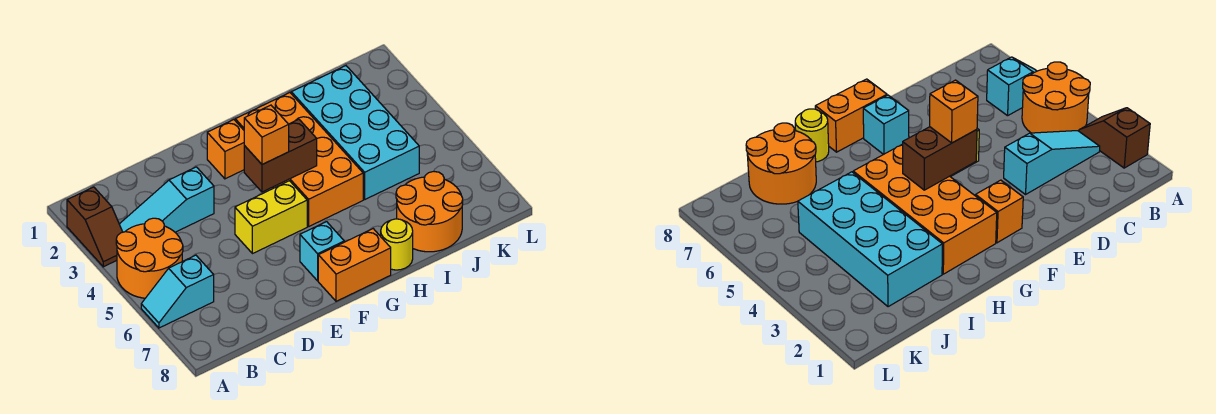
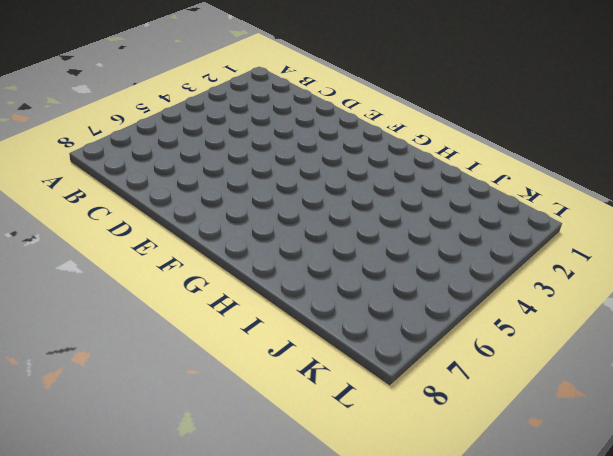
none -> brown slope A2:A3 level 1 top 2
none -> orange round brick A4:B5 level 1
none -> cyan slope A6:B6 level 1 top B

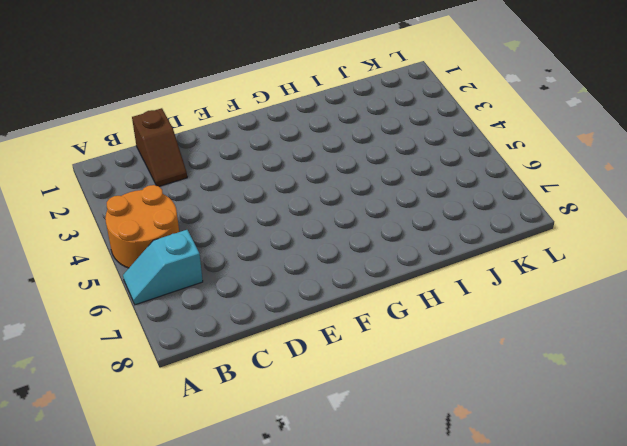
brown slope C1:C2 level 1 top 1 -> brown slope A2:A3 level 1 top 2
none -> cyan slope B3:D3 level 1 top D
none -> yellow brick E5:F5 level 1
none -> orange brick F2 level 1

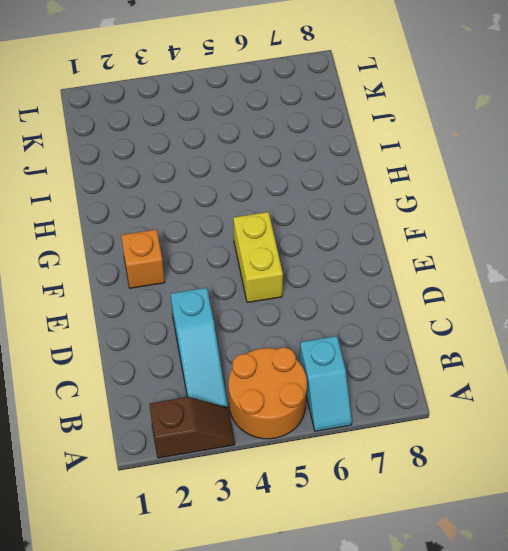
none -> cyan brick F7 level 1
none -> orange brick F8:G8 level 1
none -> orange brick G2:H5 level 1

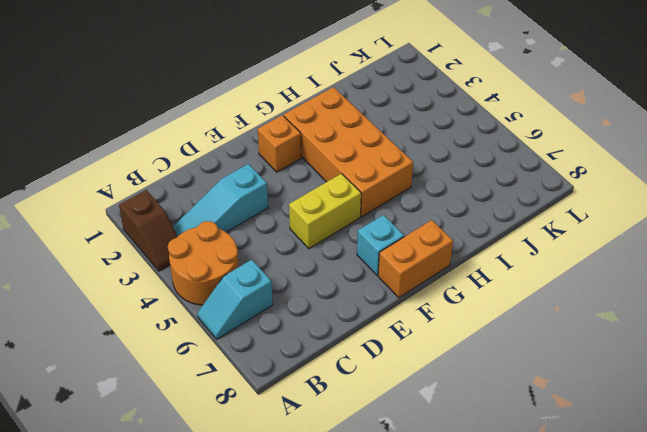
none -> yellow round brick H8 level 1
none -> cyan brick I2:J5 level 1
none -> orange round brick I7:J8 level 1

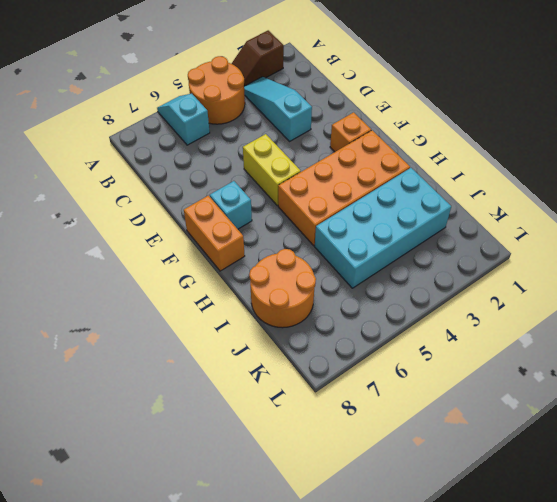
none -> yellow round brick H8 level 1
none -> brown brick F4:G4 level 2
none -> orange brick F4 level 3

